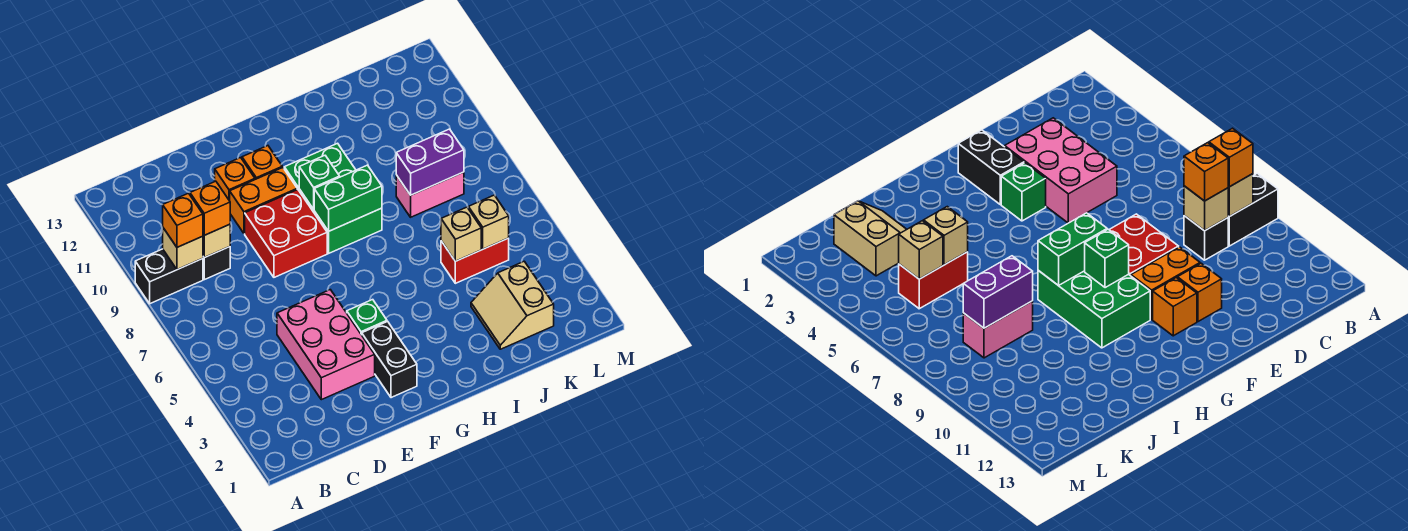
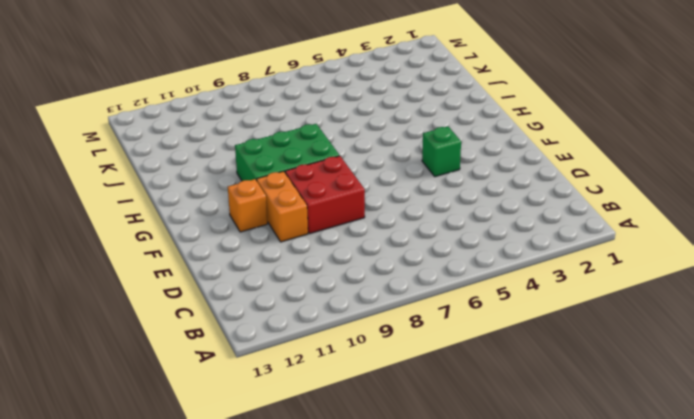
none -> black brick A9:B9 level 1
none -> black brick C9 level 1
none -> pink brick D3:E5 level 1

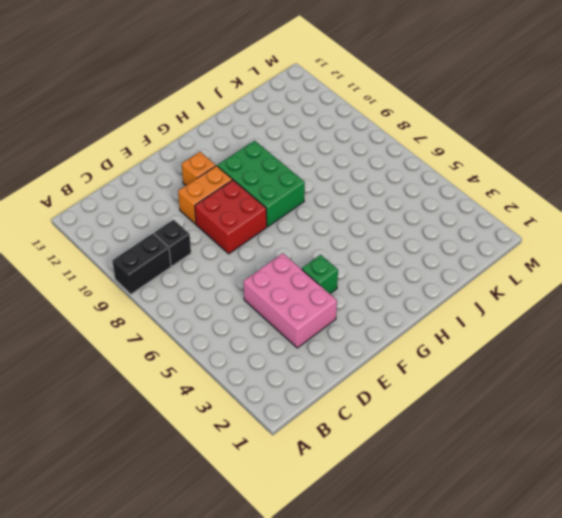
none -> orange brick E11 level 1
none -> black brick F2:F3 level 1
none -> tan slope J2:K3 level 1 top K

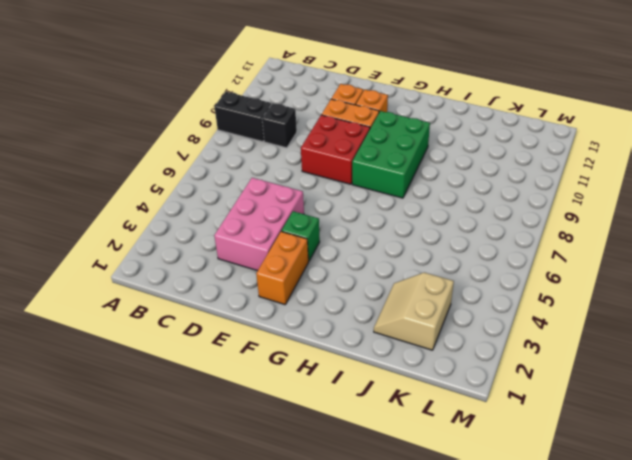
orange brick F2:F3 level 1 -> black brick F2:F3 level 1
none -> red brick J5:K5 level 1
none -> pink brick J8:K8 level 1
none -> tan brick B9 level 2

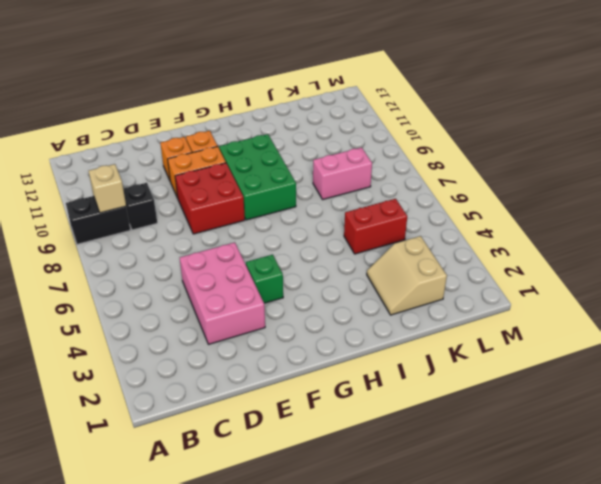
none -> black brick F2:F3 level 1
none -> tan brick C9 level 2
none -> green brick G8:H8 level 2

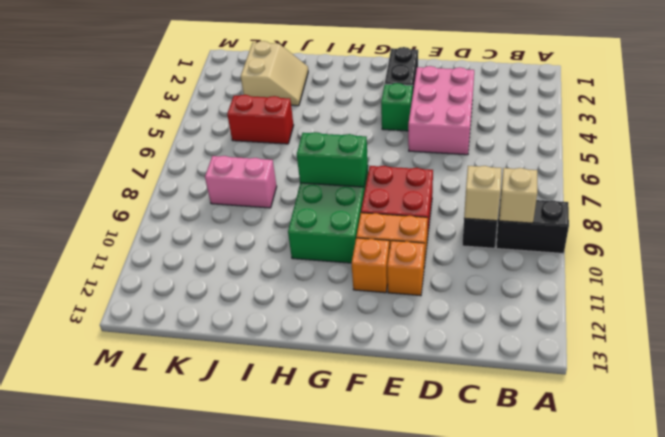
none -> green brick G9 level 2
none -> tan brick J5 level 2
none -> purple brick J8:K8 level 2

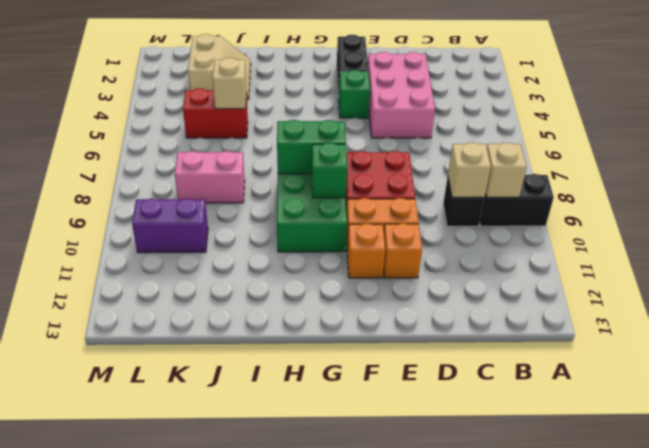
purple brick K10:L10 level 1 -> purple brick J8:K8 level 2
none -> tan brick K5 level 2
none -> orange brick B9 level 3
none -> orange brick C9 level 3

